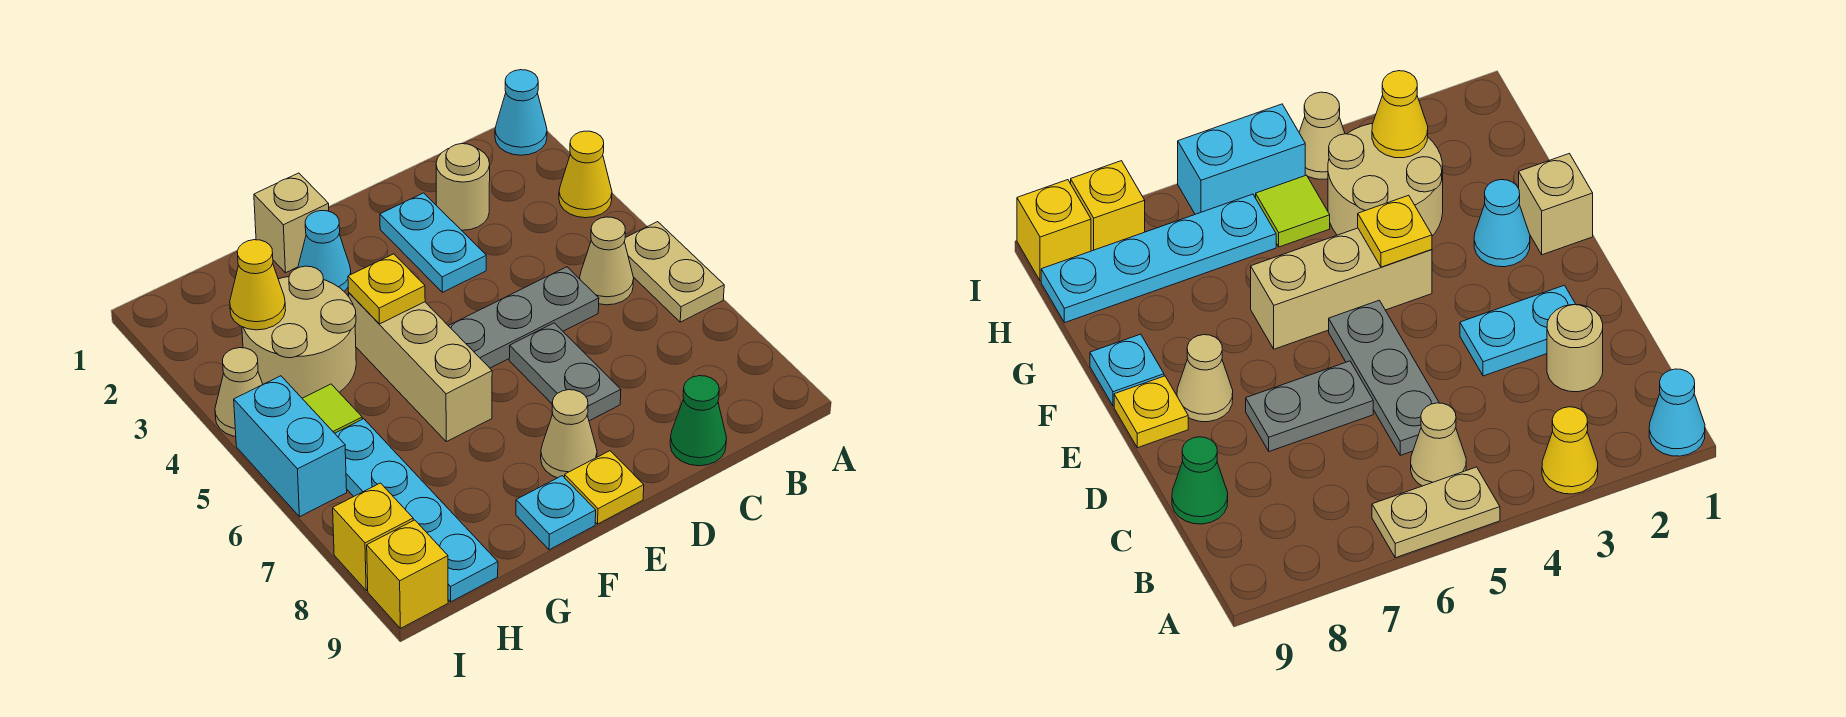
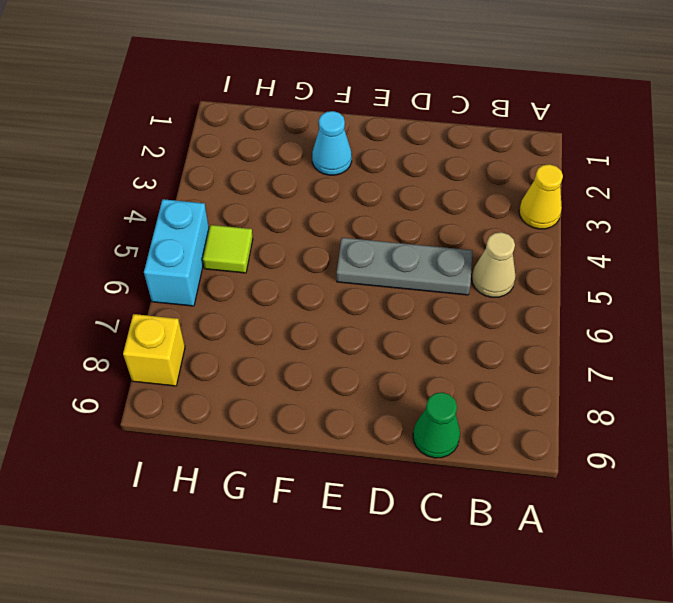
none -> cyan cone A1 level 1
none -> tan plate A5:A6 level 1
none -> tan round brick C2 level 1

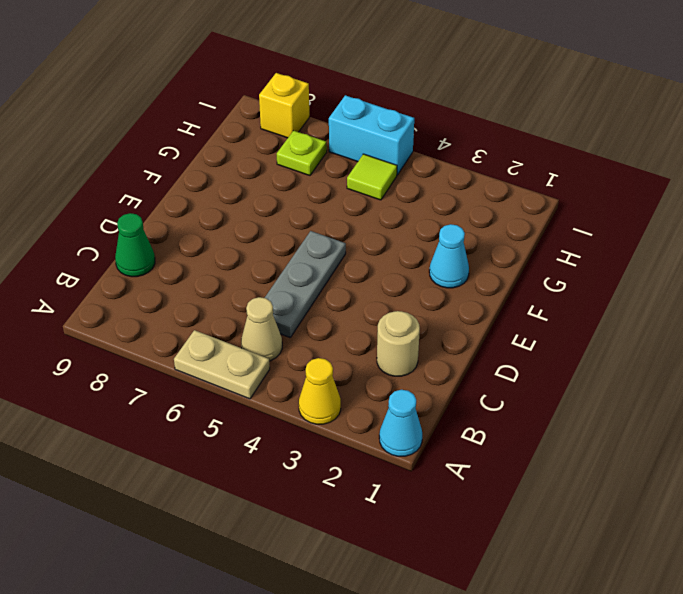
lime plate H7 level 1 -> cyan plate H6:H9 level 1
none -> cyan plate D2:D3 level 1
none -> grey plate D6:D7 level 1
none -> tan cone E8 level 1

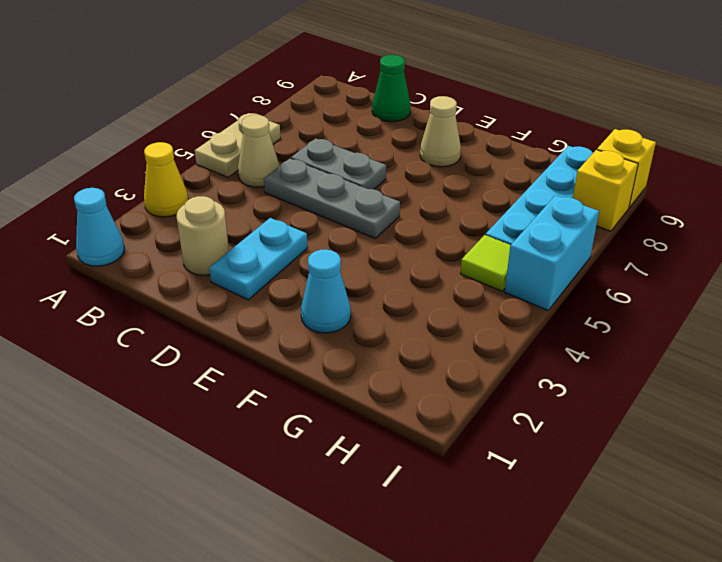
grey plate C6:D6 level 1 -> grey plate D6:D7 level 1
none -> yellow plate E9 level 1
none -> tan brick F1 level 1
none -> tan brick F4:F6 level 1

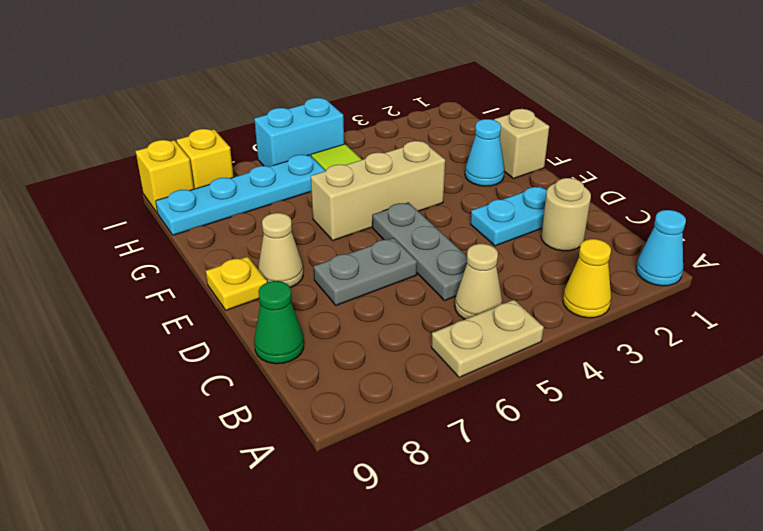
none -> cyan plate F9 level 1
none -> tan round brick G3:H4 level 1
none -> tan cone I4 level 1

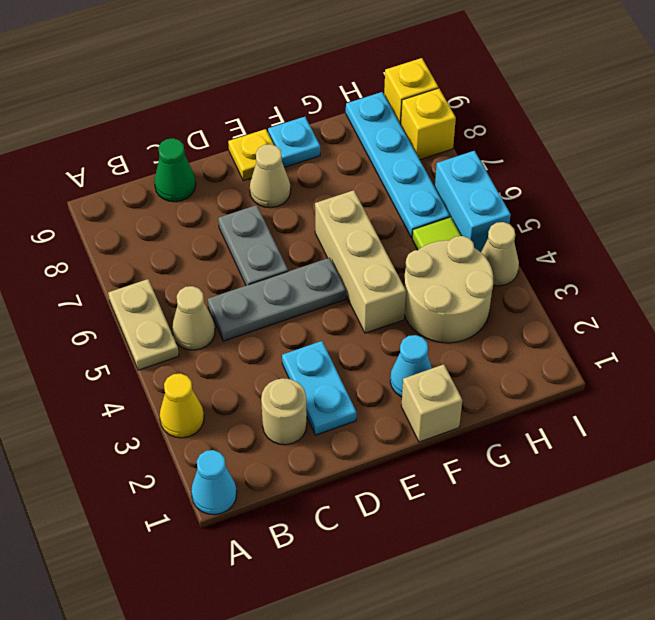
none -> yellow plate F4 level 2
none -> yellow cone H3 level 2

